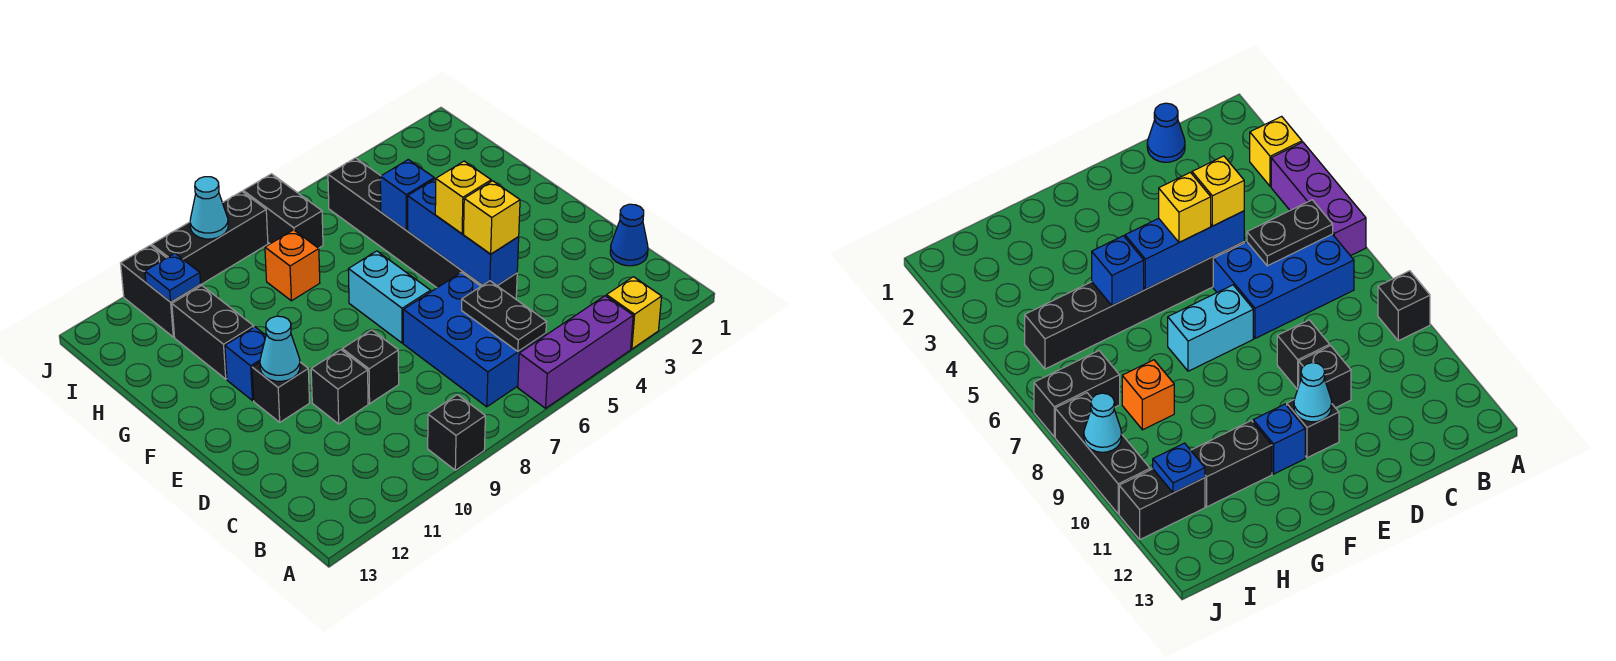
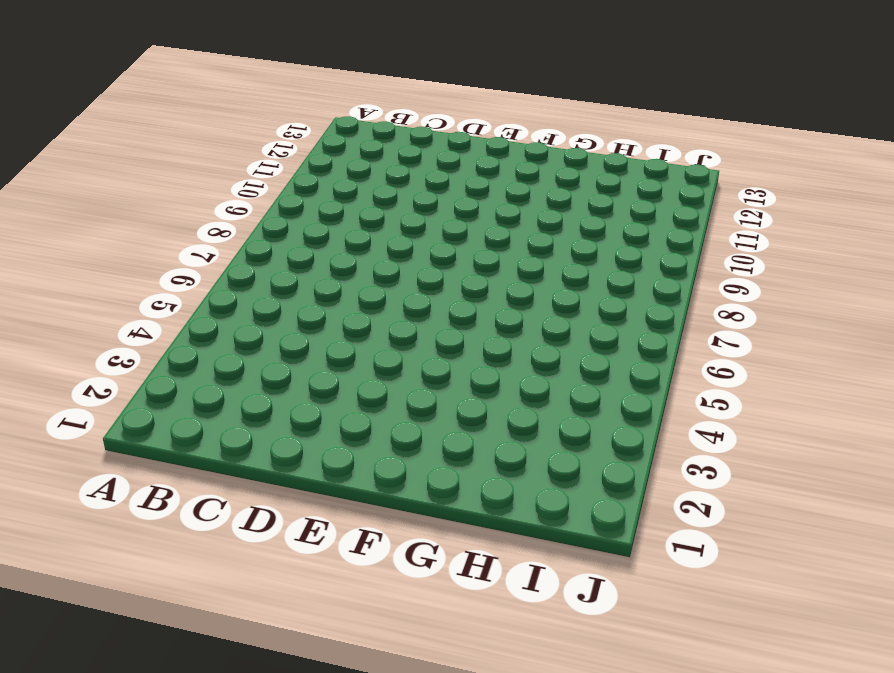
none -> yellow brick A3 level 1
none -> purple brick A4:A6 level 1
none -> black brick A9 level 1

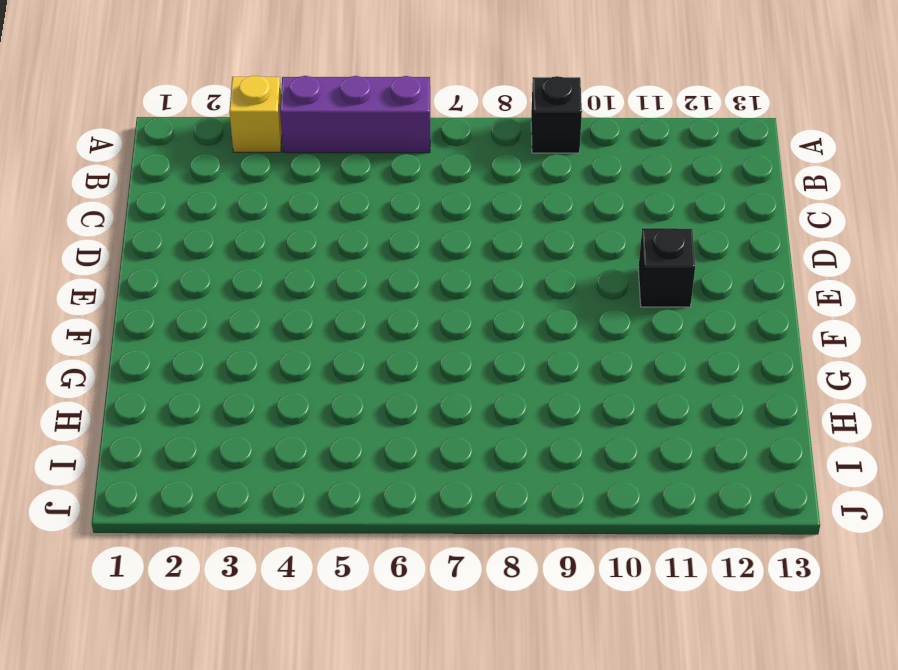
none -> blue brick B6:D7 level 1
none -> blue cone C1 level 1
none -> black brick D5:I5 level 1

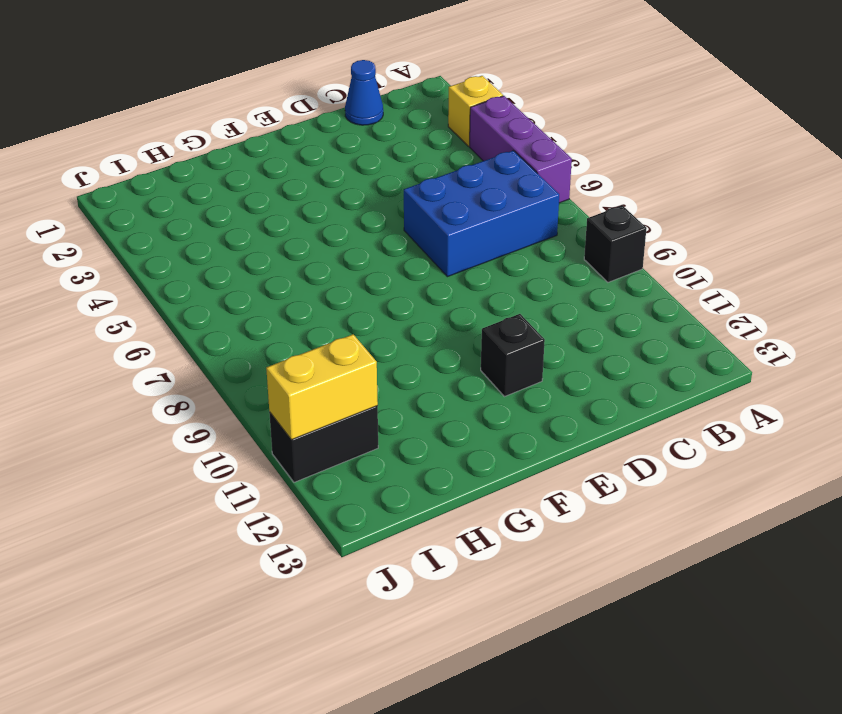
yellow brick I11:J11 level 2 -> blue plate I11 level 2
none -> black brick D5:I5 level 1
none -> black brick D9 level 1
none -> black brick D10 level 1

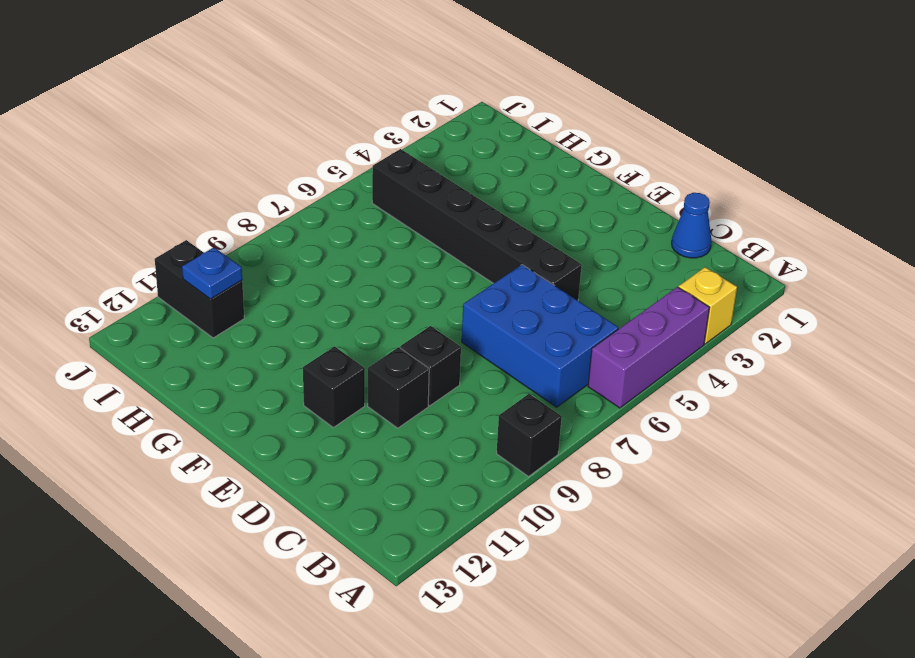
none -> cyan brick E7:F7 level 1
none -> blue brick F11 level 1
none -> black brick G11:H11 level 1

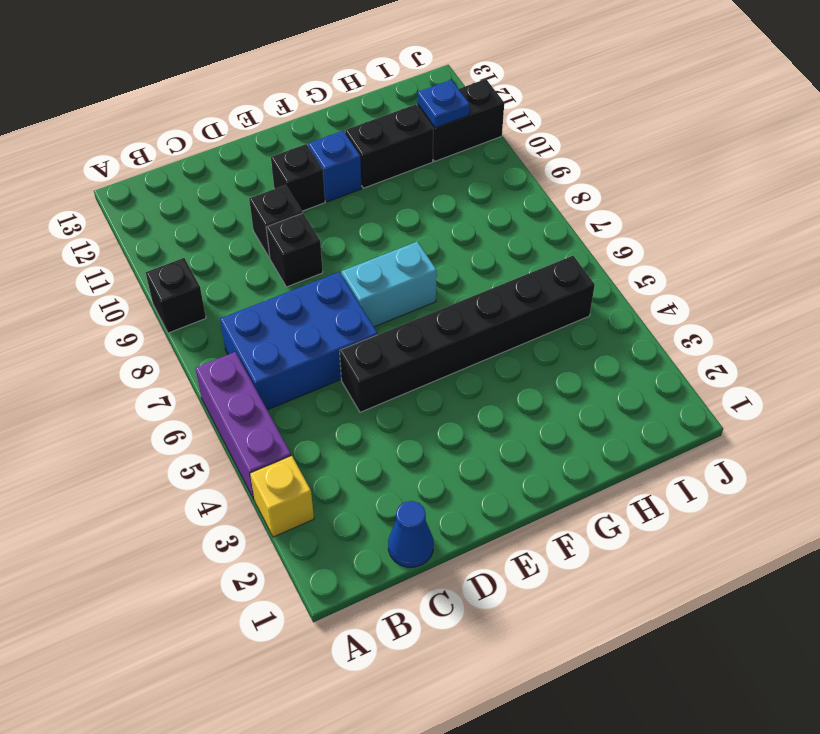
none -> orange brick H8 level 1
none -> black brick I7:J7 level 1
none -> black brick J8:J10 level 1

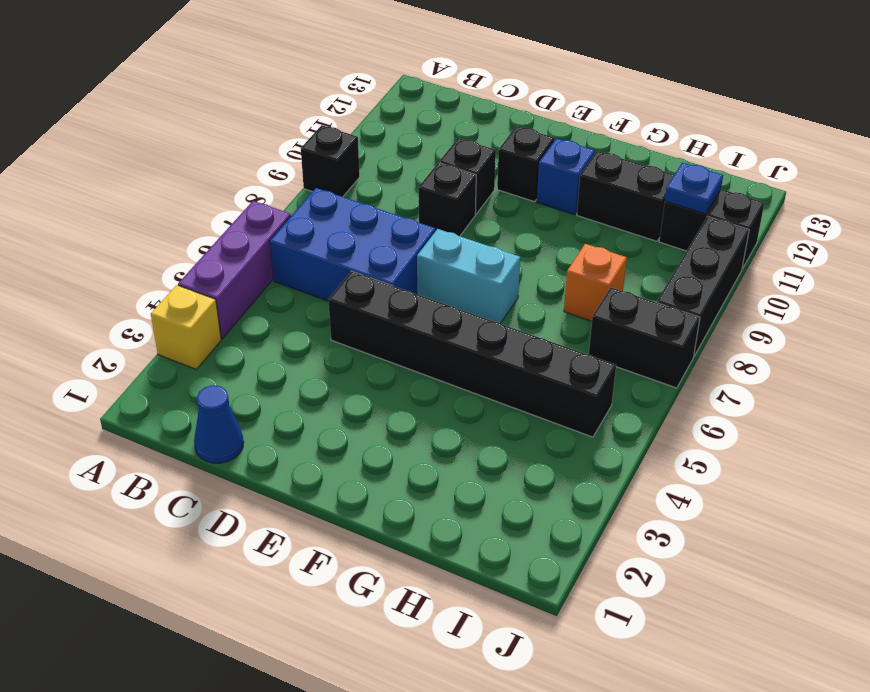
none -> black plate B6:C6 level 2
none -> blue brick D5:F5 level 2
none -> cyan cone E11 level 2

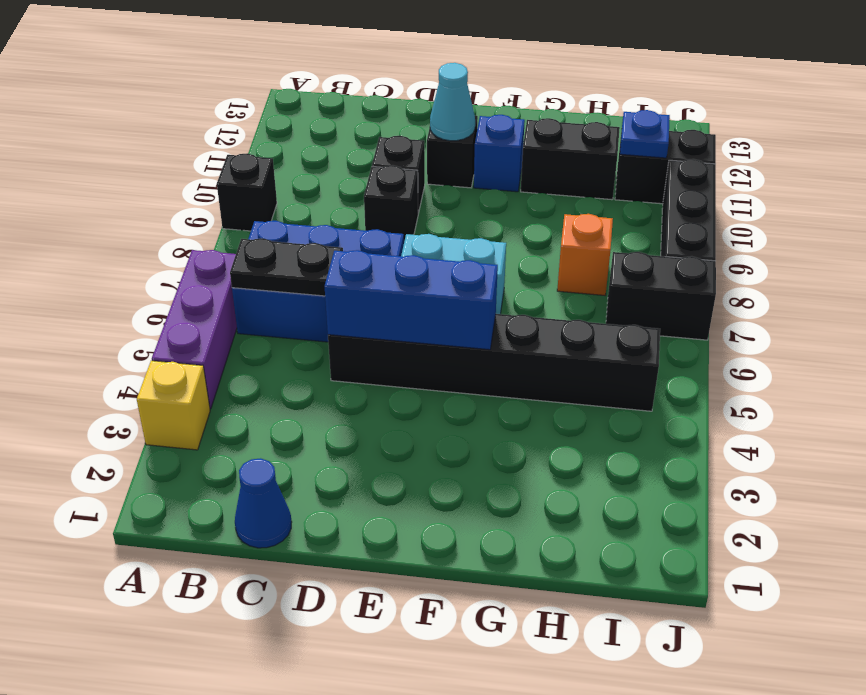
none -> blue brick G5 level 2
none -> cyan cone J9 level 2
none -> yellow brick D5 level 3

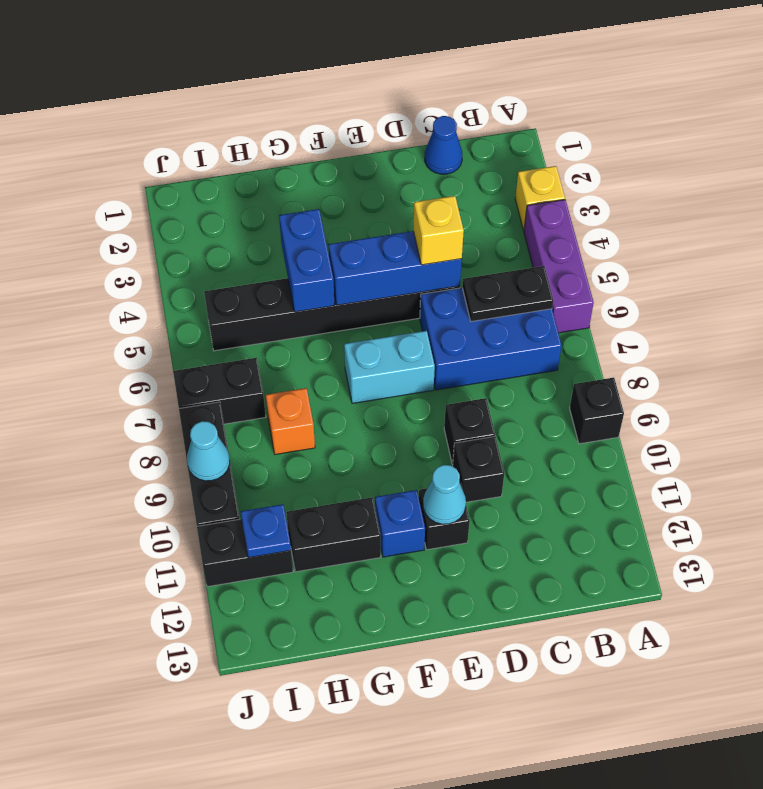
blue brick G4:G5 level 2 -> blue brick G5 level 2
none -> yellow brick E5 level 3

